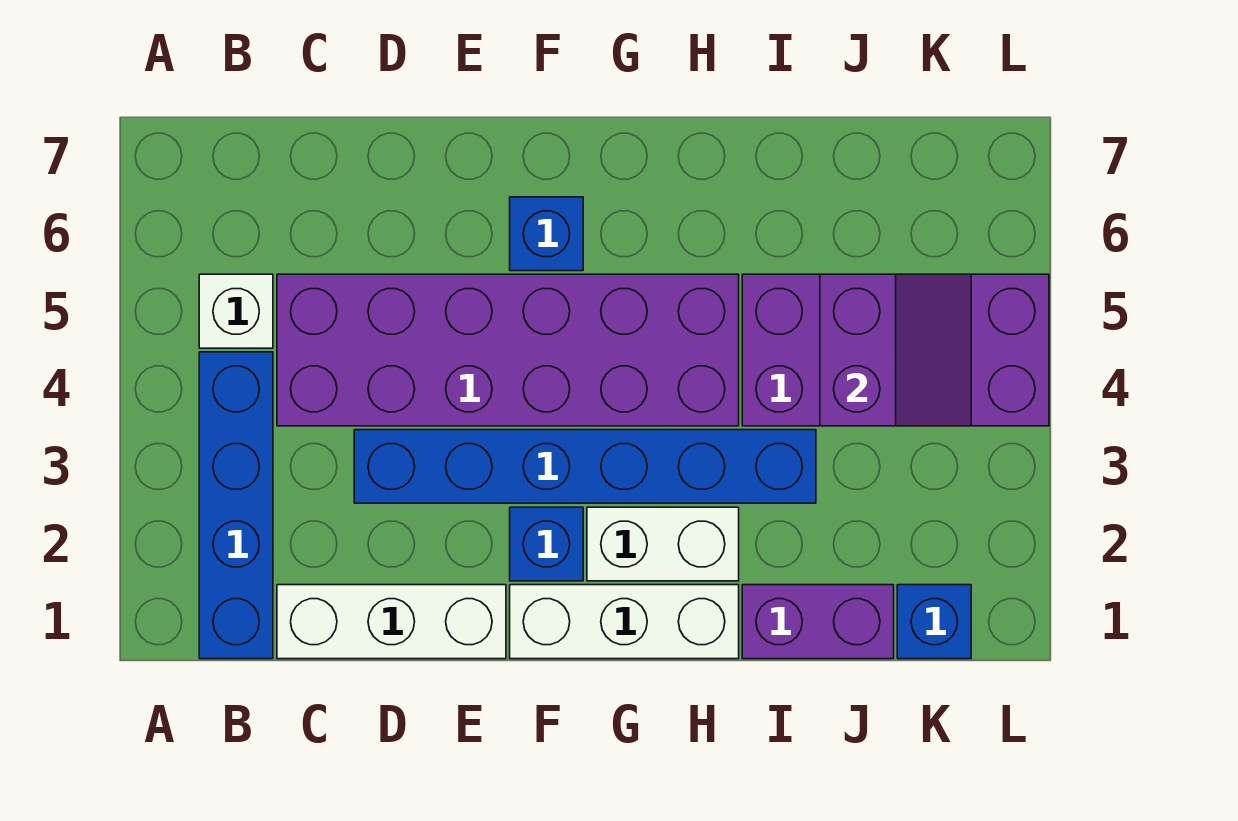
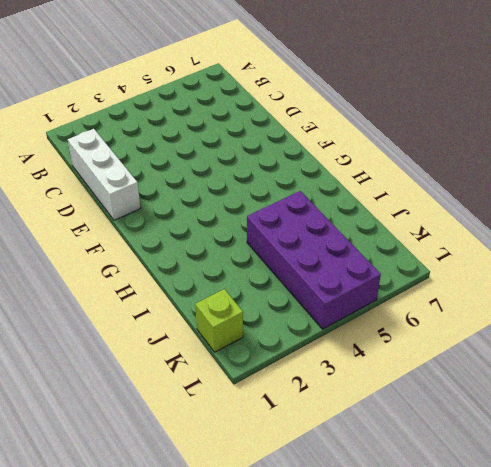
lime brick K1 level 1 -> blue brick K1 level 1
none -> blue brick B1:B4 level 1
none -> white brick B5 level 1
none -> purple brick C4:H5 level 1

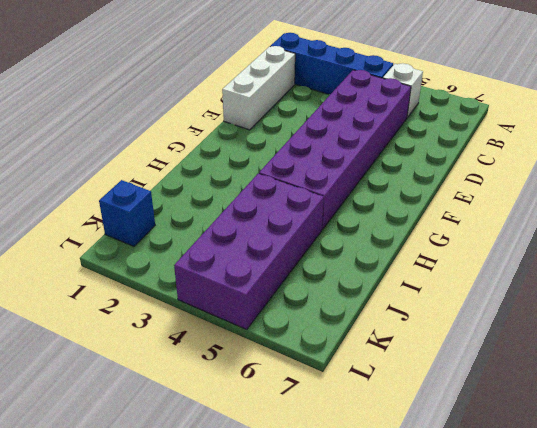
none -> blue brick D3:I3 level 1
none -> white brick F1:H1 level 1
none -> blue brick F2 level 1

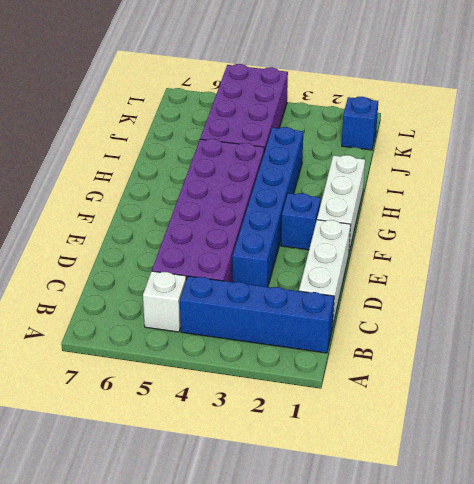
none -> blue brick F6 level 1
none -> white brick G2:H2 level 1
none -> purple brick I1:J1 level 1

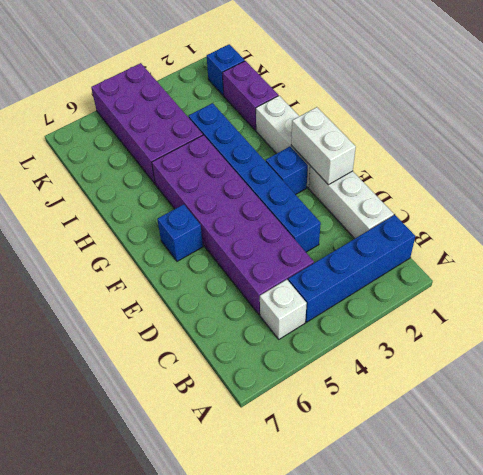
white brick E1:F1 level 2 -> white brick G2:H2 level 1
none -> purple slope J4:K5 level 2 top J

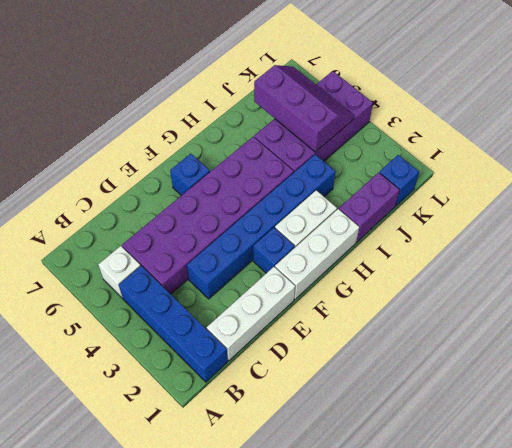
purple slope J4:K6 level 2 top J -> purple slope J4:K5 level 2 top J

